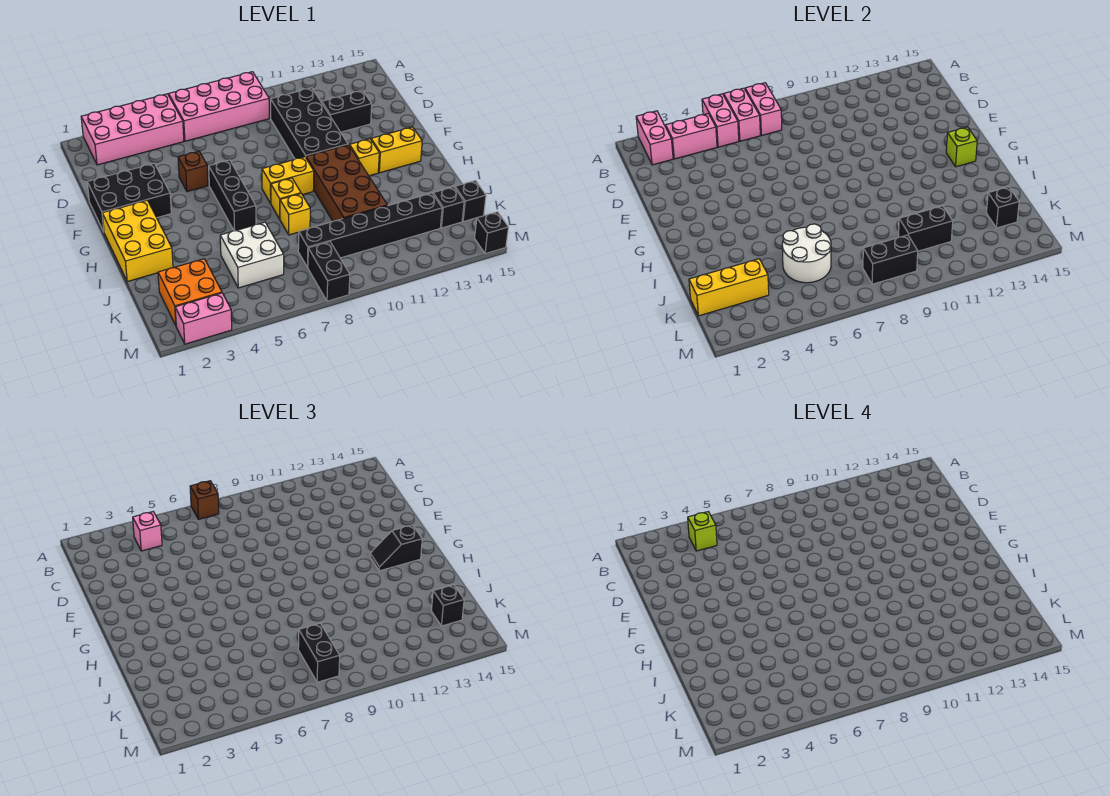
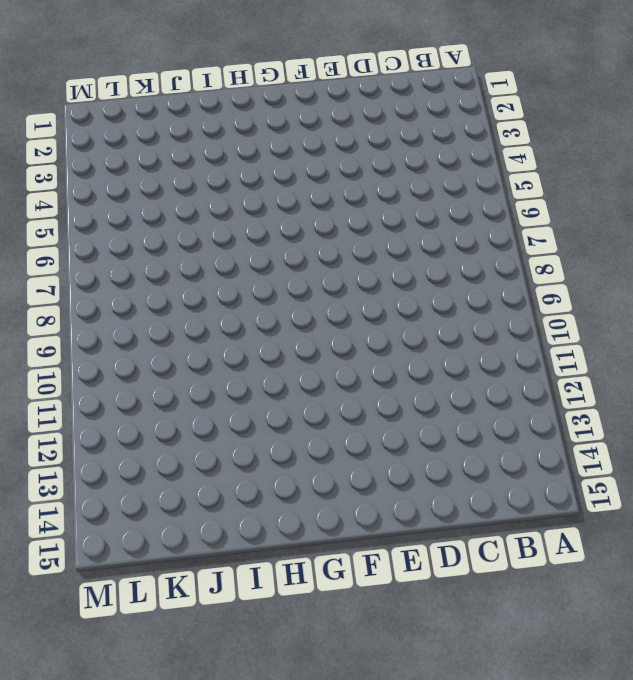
none -> pink brick A2:B5 level 1
none -> pink brick A6:B9 level 1
none -> black brick C10:F11 level 1
none -> black brick D12:D13 level 1

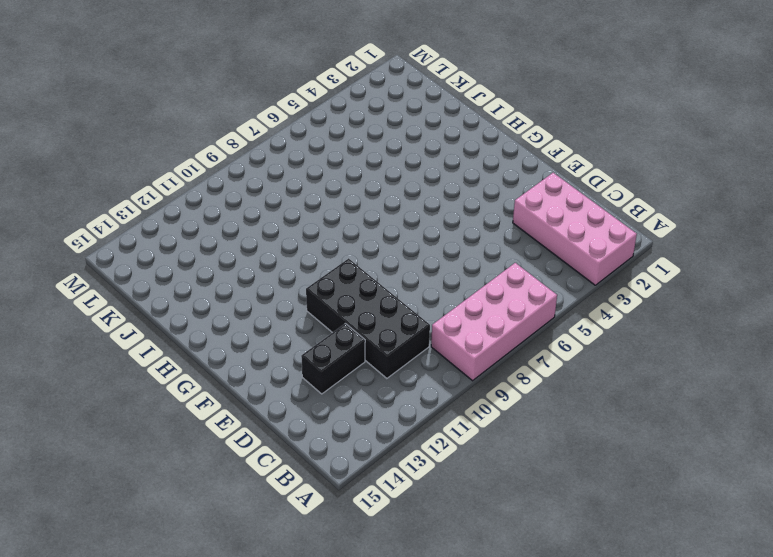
pink brick A2:D3 level 1 -> pink brick A2:B5 level 1
none -> black brick E1:F3 level 1
none -> brown brick E5 level 1
none -> black brick F6:H6 level 1
none -> yellow brick G1:I2 level 1

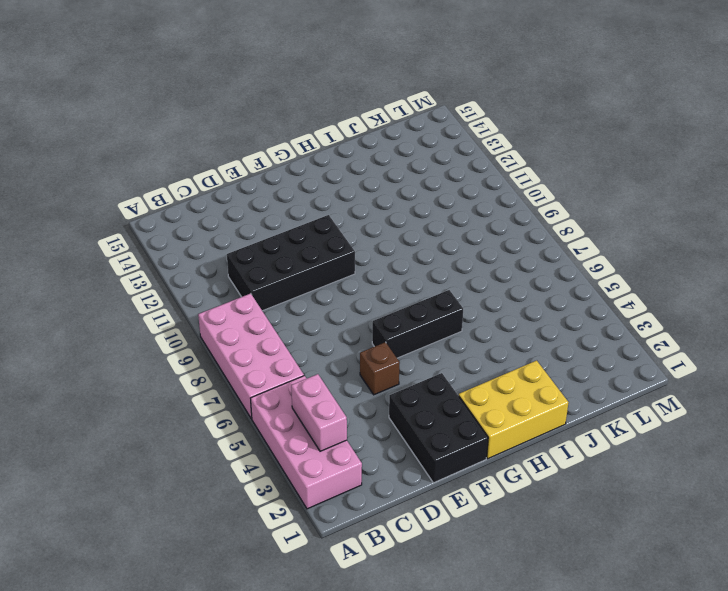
none -> black brick D12:D13 level 1
none -> yellow brick G8:G9 level 1
none -> brown brick G10:J11 level 1
none -> yellow brick G12 level 1

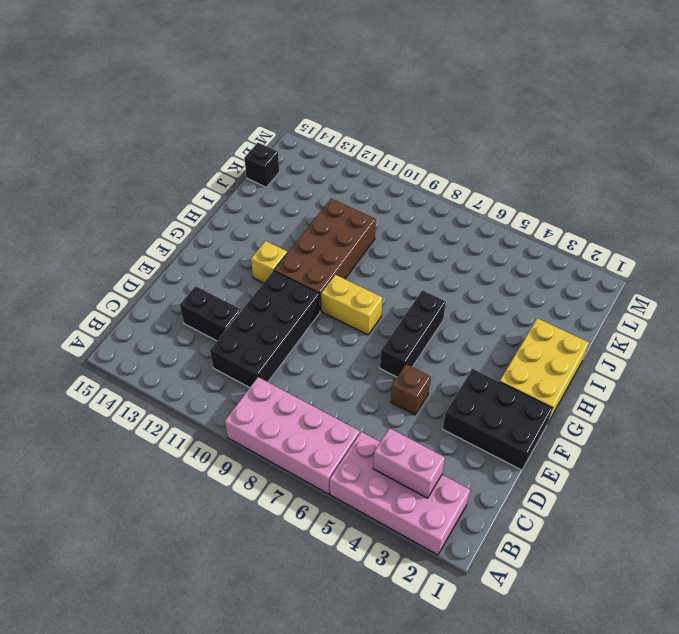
none -> yellow brick G13:G14 level 1
none -> yellow brick H8 level 1
none -> yellow brick I8 level 1
none -> white brick J5:K6 level 1

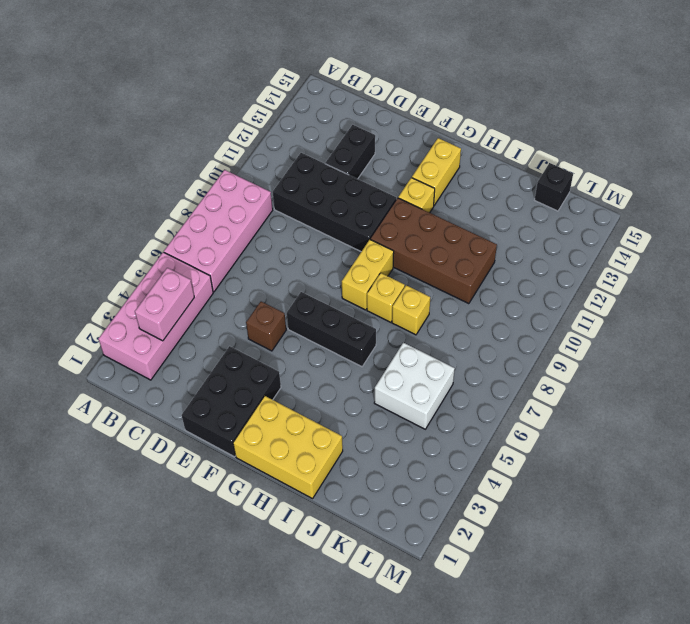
none -> orange brick K2:L3 level 1
none -> black brick K8:K13 level 1
none -> black brick K14 level 1
none -> black brick L8:M8 level 1

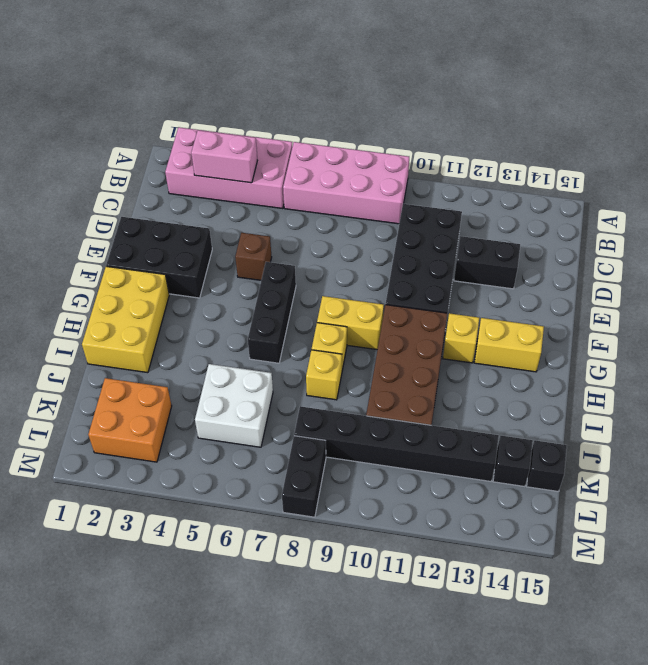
none -> pink brick M2:M3 level 1
none -> black brick M15 level 1
none -> pink brick A2:B2 level 2
none -> pink brick A5:B5 level 2

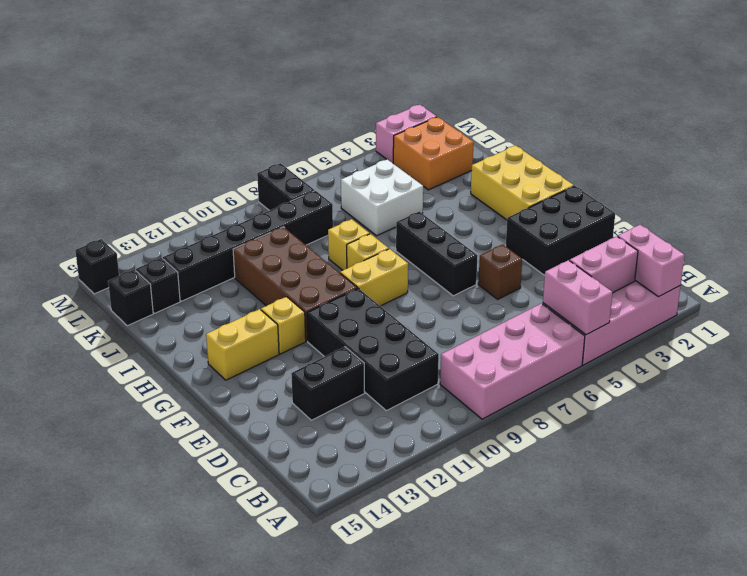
none -> pink brick A6:B6 level 2
none -> pink brick A7:B7 level 2
none -> lime brick G14 level 2
none -> white round brick J5:K6 level 2

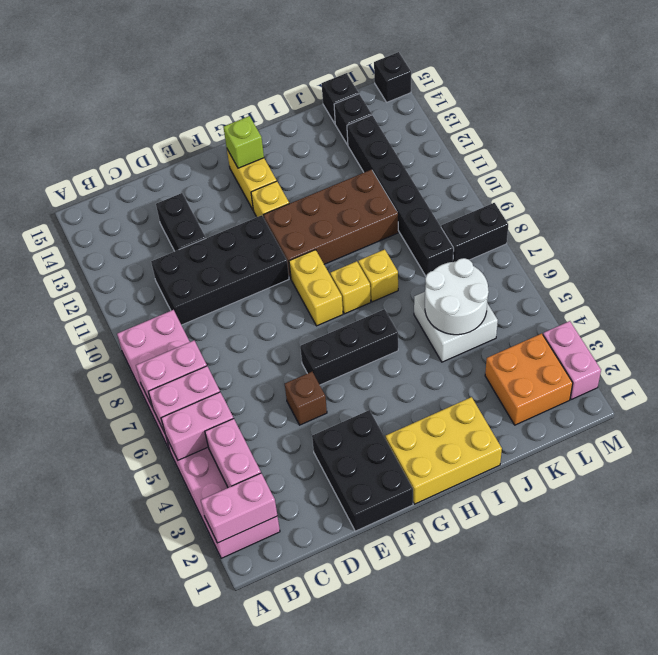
none -> yellow brick K1:K3 level 2
none -> black brick K10:K11 level 2
none -> black brick K14 level 2
none -> black brick L8:L9 level 2

